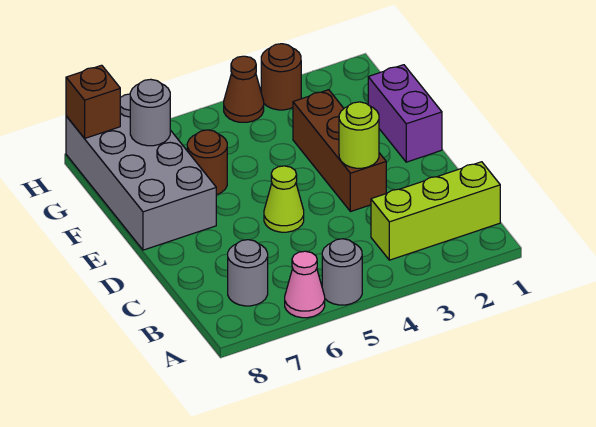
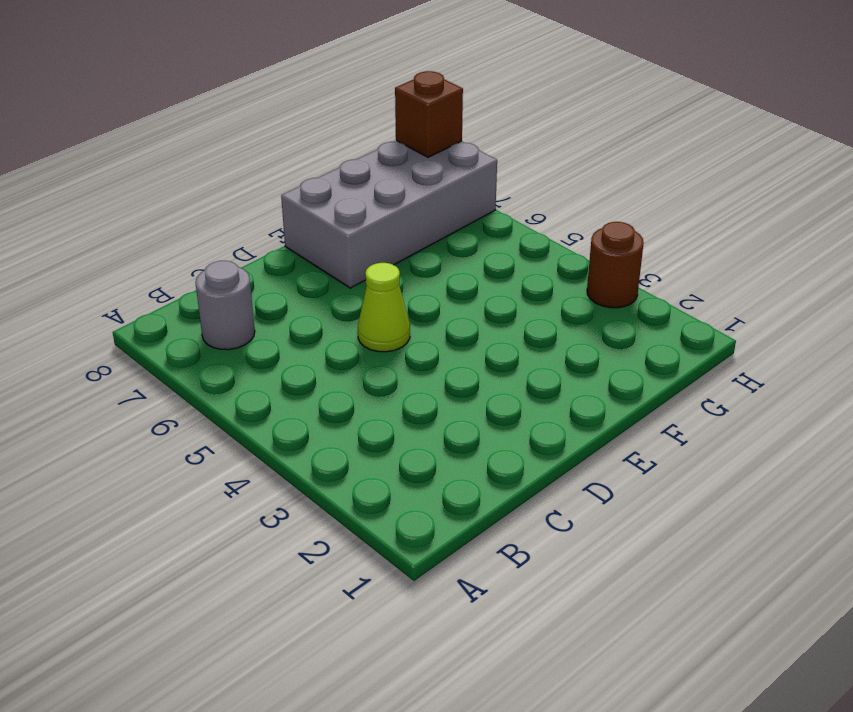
none -> grey round brick A5 level 1
none -> pink cone A6 level 1
none -> lime brick B1:B3 level 1

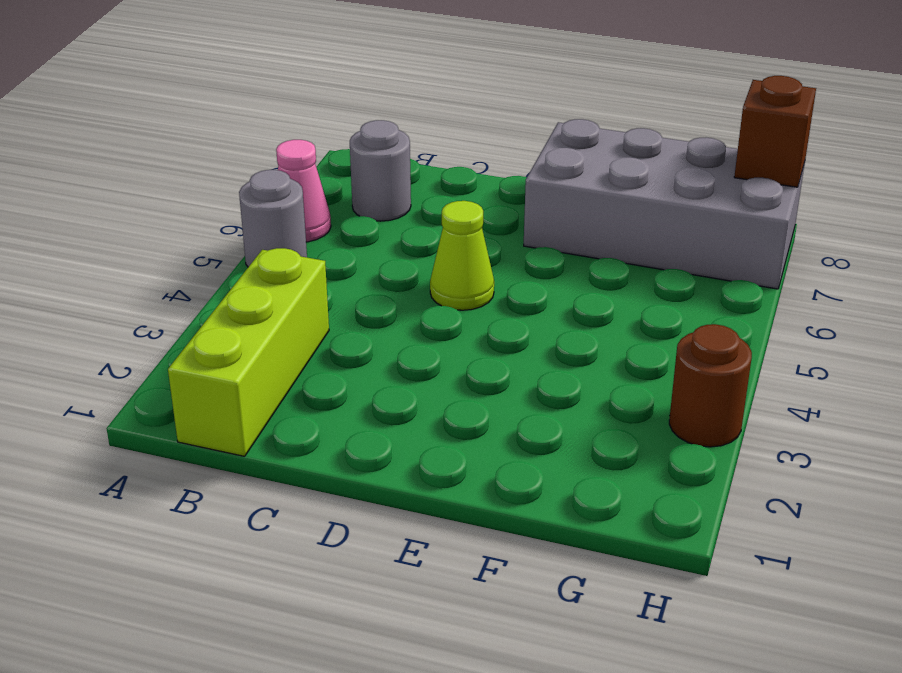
none -> brown brick D3:F3 level 1
none -> purple brick E1:F1 level 1
none -> brown round brick F6 level 1

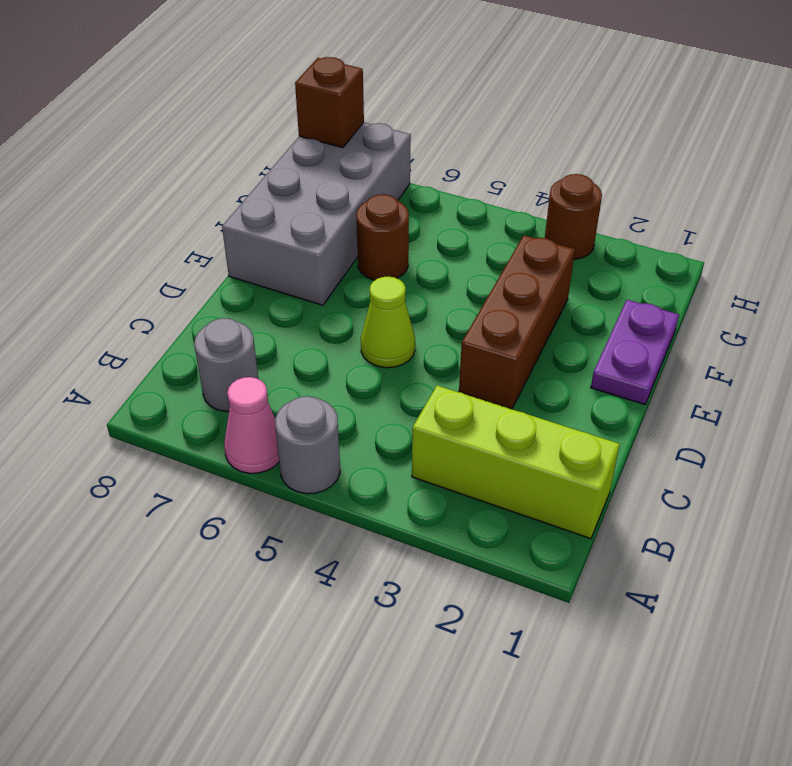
purple plate E1:F1 level 1 -> purple brick E1:F1 level 1
none -> brown cone H4 level 1
none -> lime round brick D3 level 2
none -> grey round brick G7 level 2

